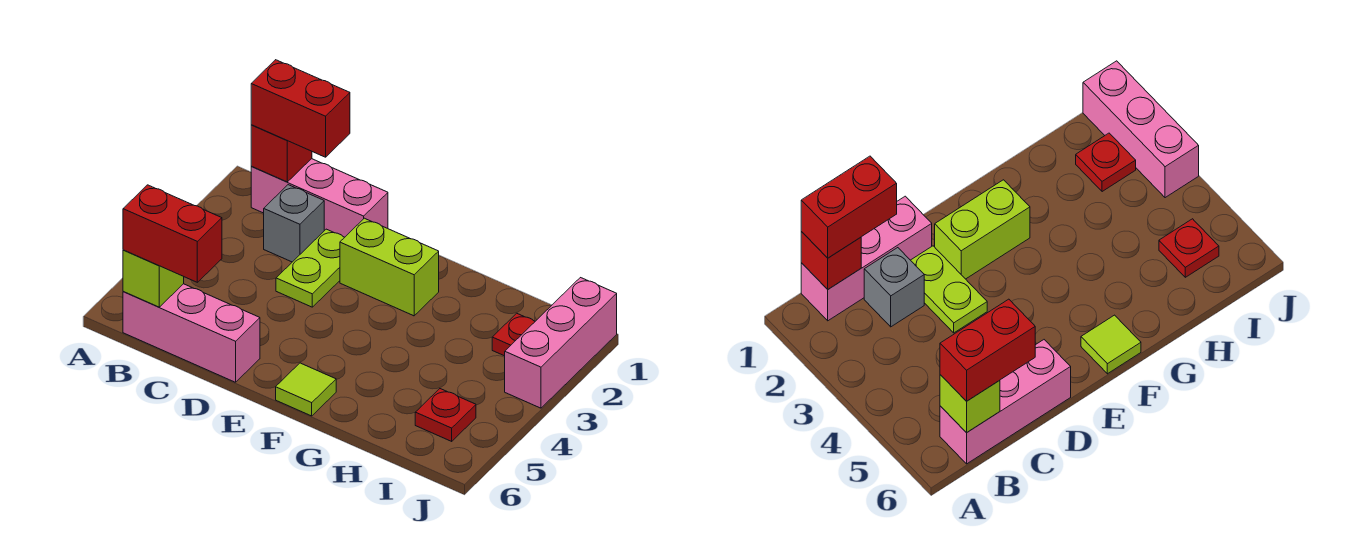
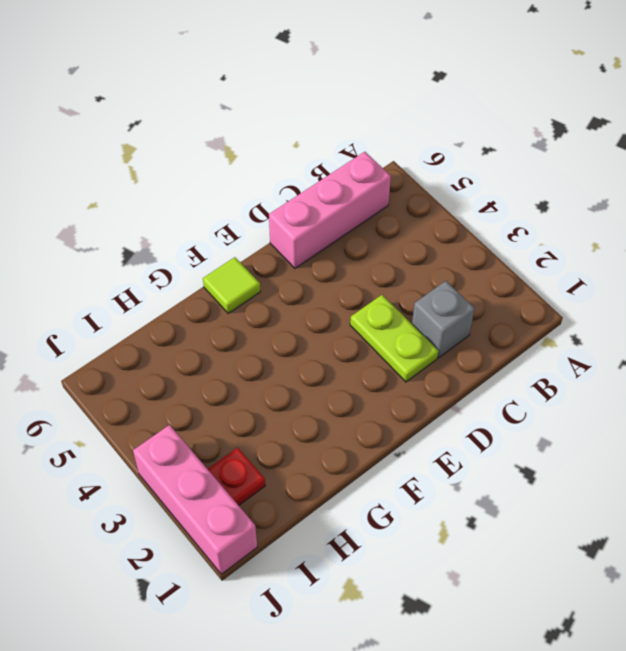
none -> pink brick B1:D1 level 1
none -> lime brick E2:F2 level 1
none -> red plate I5 level 1

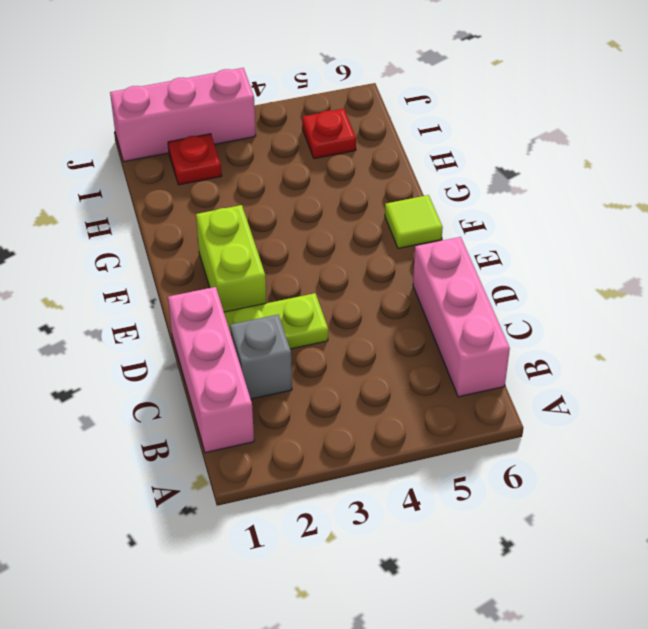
none -> red brick B1 level 2
none -> lime brick B6 level 2
none -> red brick B1:C1 level 3

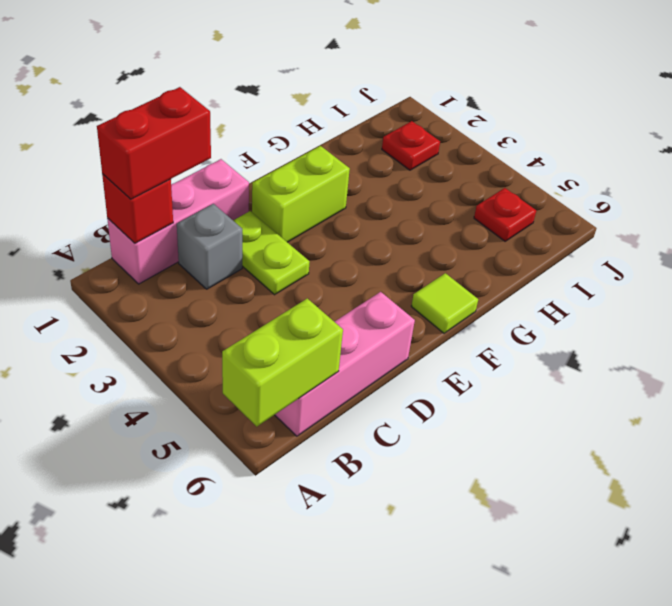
lime brick A6:B6 level 2 -> lime brick B6 level 2
none -> pink brick J1:J3 level 1
none -> red brick B6:C6 level 3

